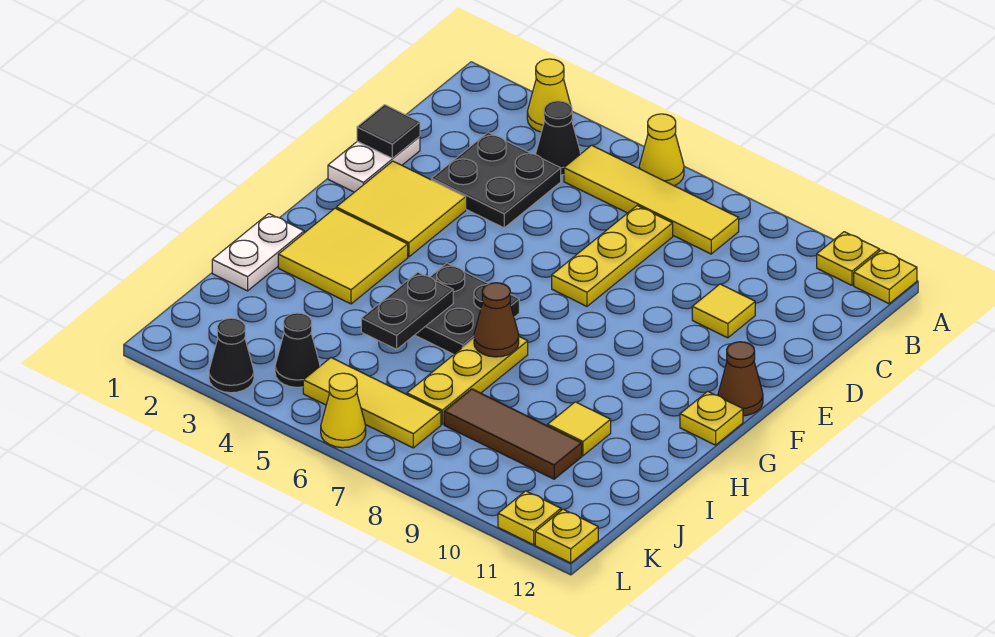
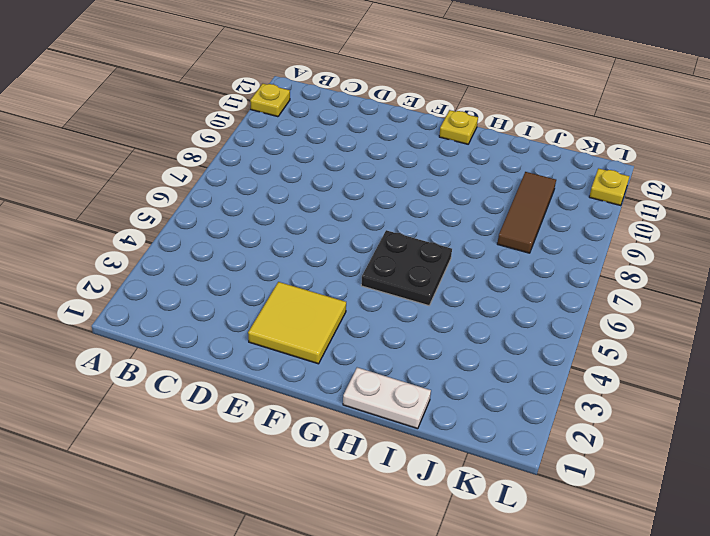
none -> yellow cone A3 level 1
none -> yellow cone A6 level 1
none -> yellow plate A12 level 1

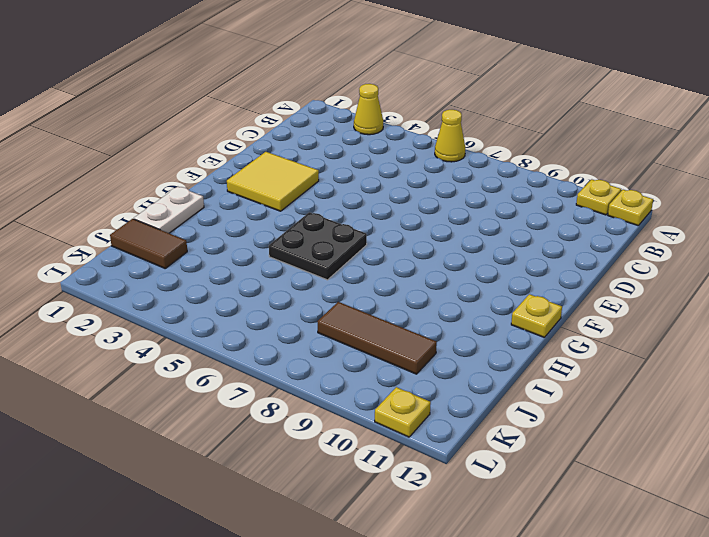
brown tile J1:J2 level 1 -> none
none -> black cone B4 level 1
none -> yellow tile B5:B8 level 1
none -> black plate C3:D4 level 1

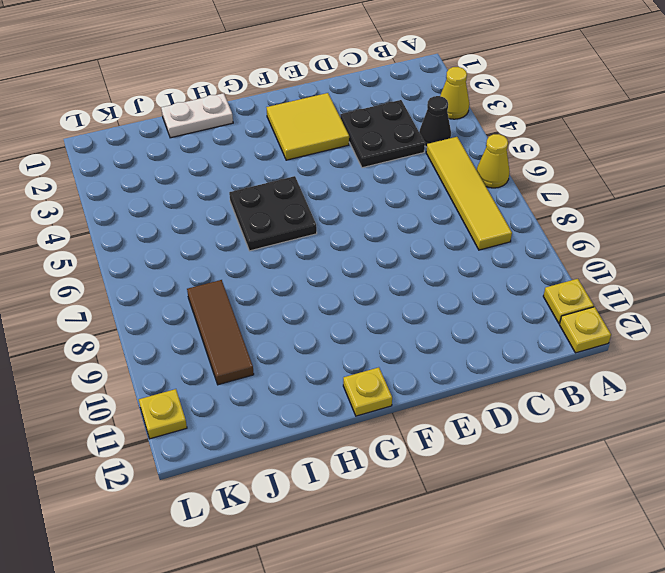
none -> yellow plate C7:E7 level 1
none -> white plate D1:E1 level 1
none -> yellow tile D10 level 1

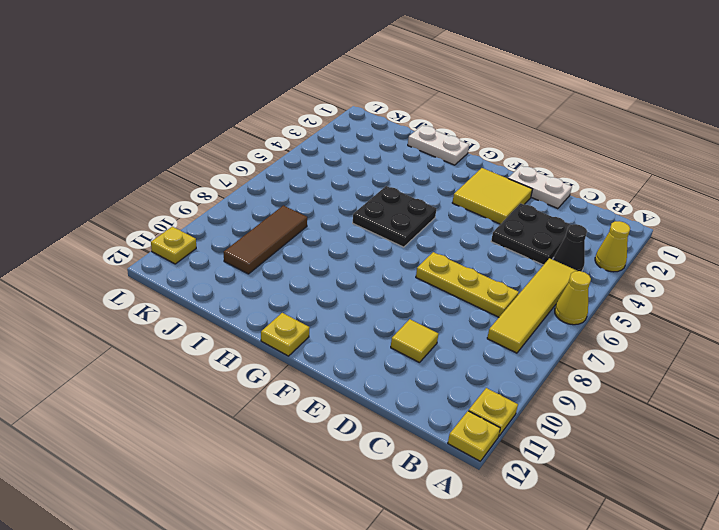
none -> brown cone F12 level 1
none -> yellow tile G2:H3 level 1
none -> yellow plate H7:J7 level 1

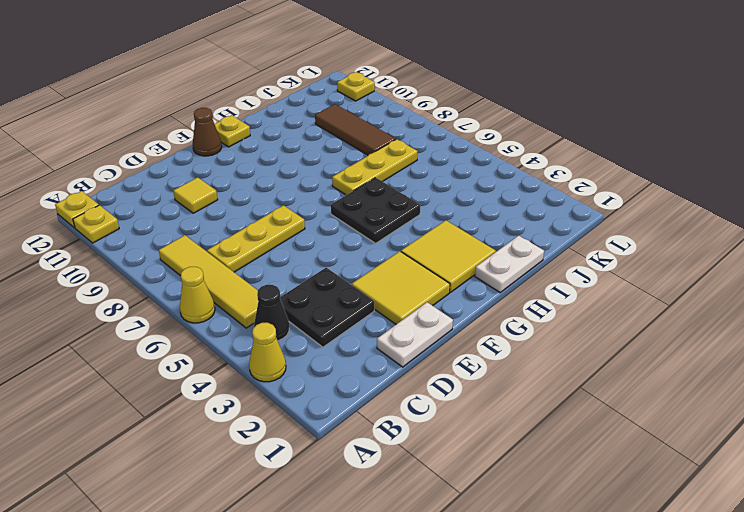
none -> yellow tile I10 level 1
none -> black cone K4 level 1
none -> yellow tile K5:K7 level 1

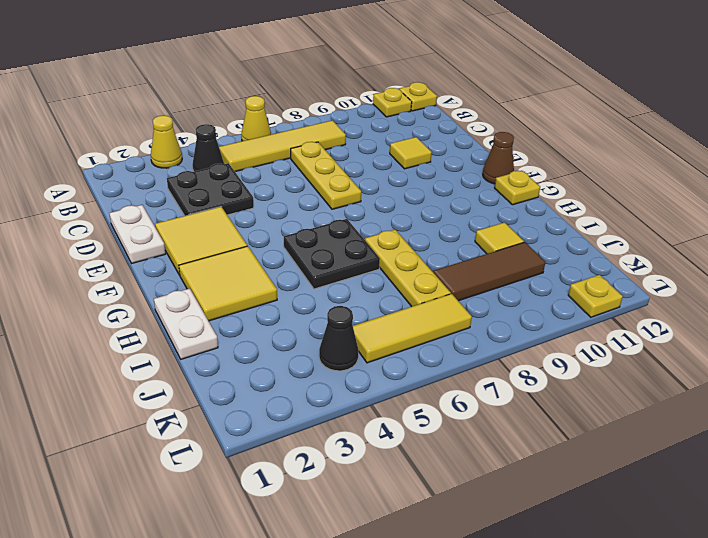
none -> black cone L3 level 1
none -> yellow cone L6 level 1
none -> yellow plate L12 level 1

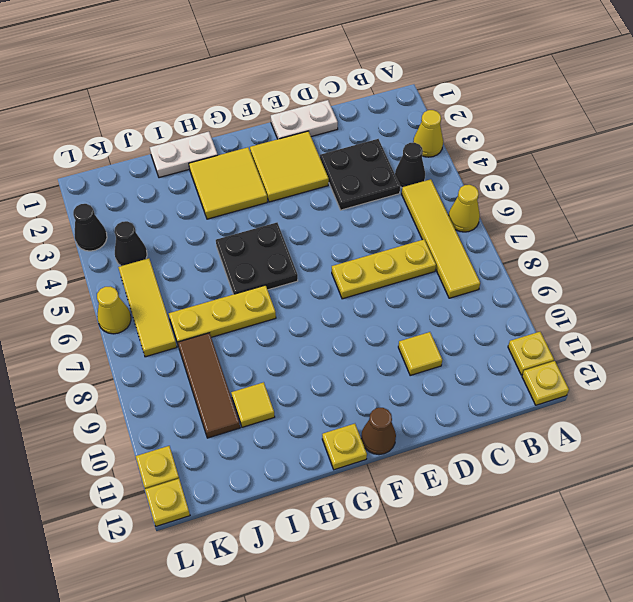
none -> black tile D1 level 2
none -> black plate H5:I5 level 2
none -> brown cone H7 level 2

